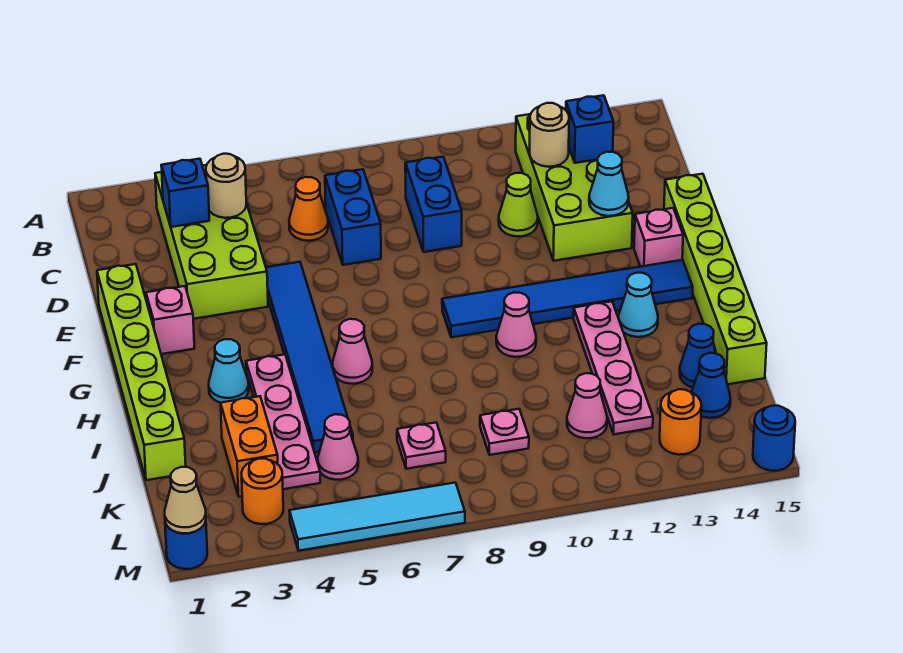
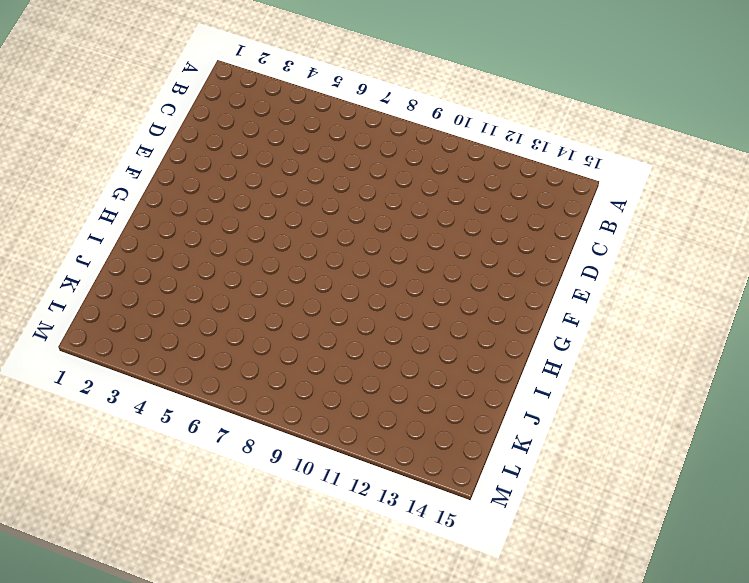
none -> lime brick B3:E4 level 1
none -> lime brick B12:E13 level 1
none -> orange cone C6 level 1
none -> blue brick C7:D7 level 1

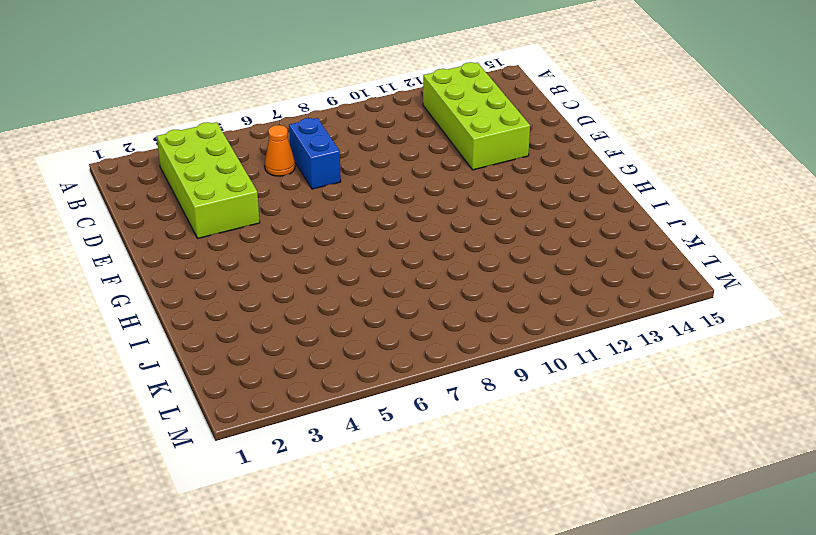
none -> blue brick C9:D9 level 1
none -> lime cone D11 level 1
none -> lime brick E1:J1 level 1
none -> blue tile E5:J5 level 1

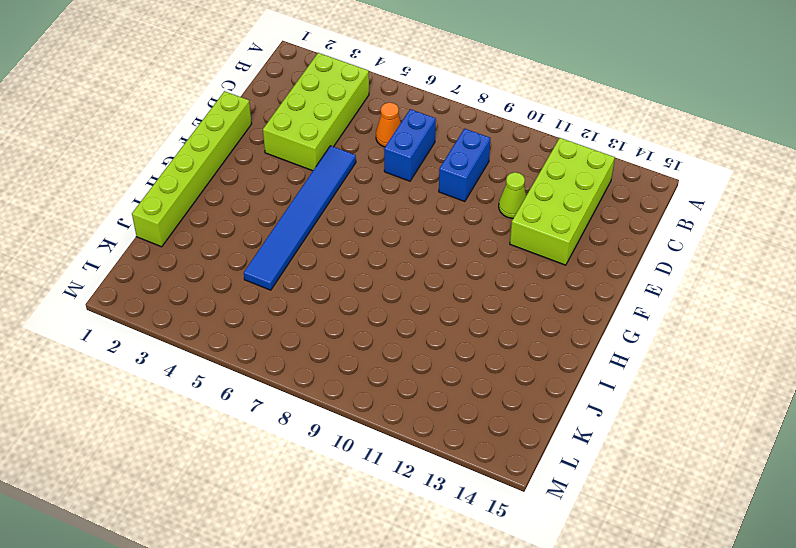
none -> lime brick E15:J15 level 1
none -> pink brick F2 level 1
none -> pink brick F14 level 1
none -> blue tile G9:G14 level 1

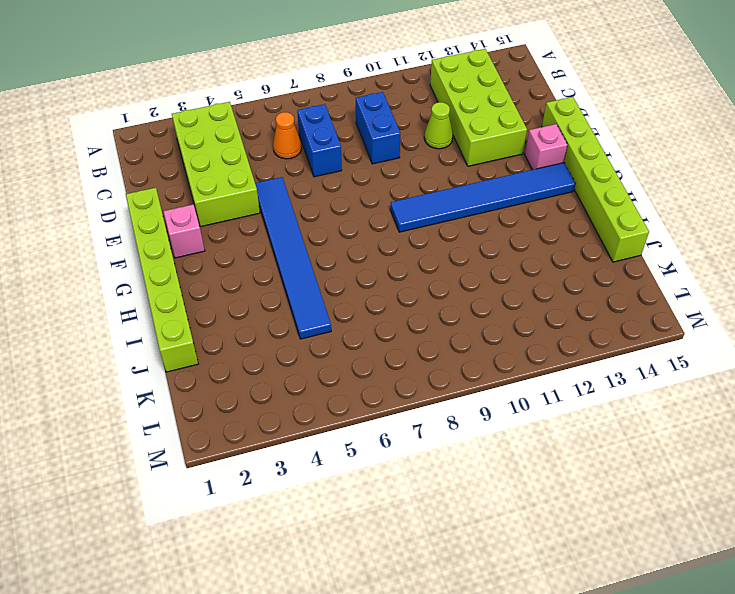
none -> cyan cone H3 level 1
none -> pink plate H4:K4 level 1
none -> pink cone H6 level 1
none -> pink cone H10 level 1

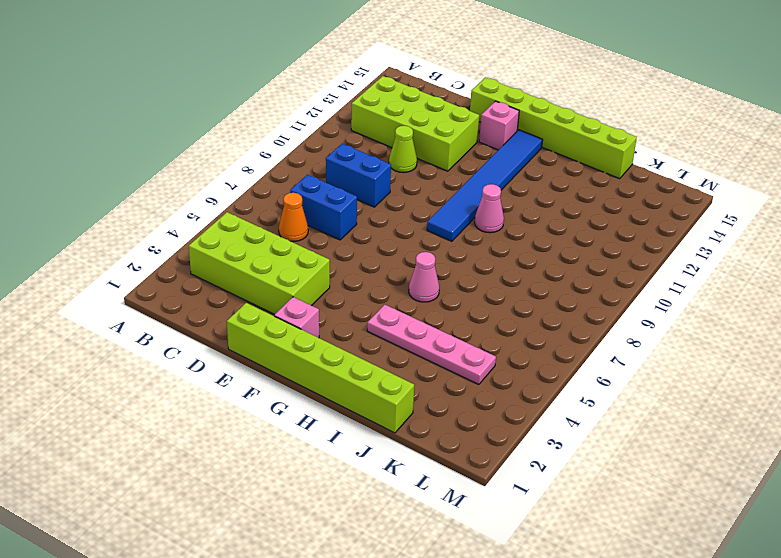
none -> blue tile E5:J5 level 1
none -> cyan cone H3 level 1
none -> pink plate H12:K12 level 1
none -> cyan cone H13 level 1

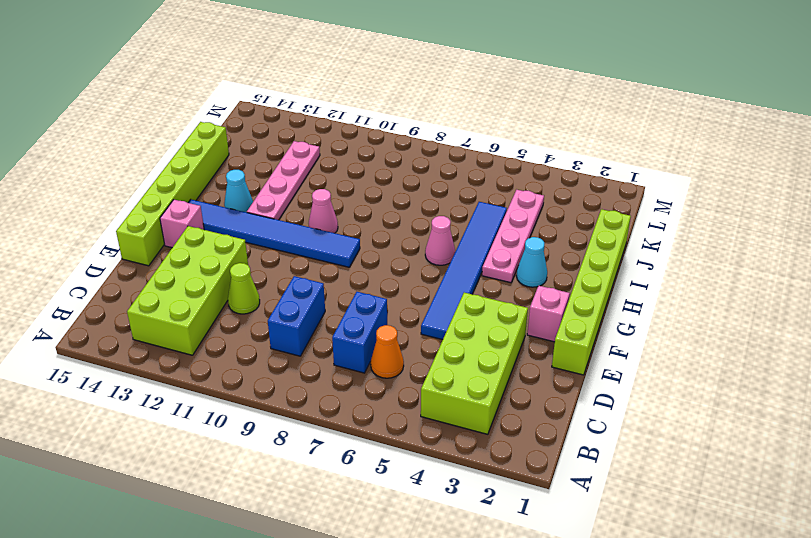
none -> orange brick J3:K3 level 1
none -> blue cone J14 level 1
none -> pink cone K5 level 1
none -> pink plate K7 level 1

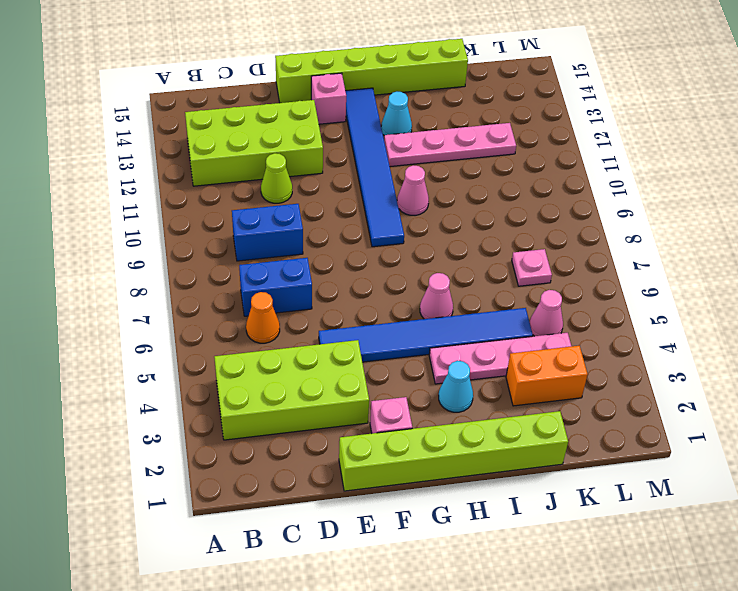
none -> blue cone J14 level 1
none -> pink plate K9 level 1
none -> pink cone K11 level 1
none -> blue cone K14 level 1

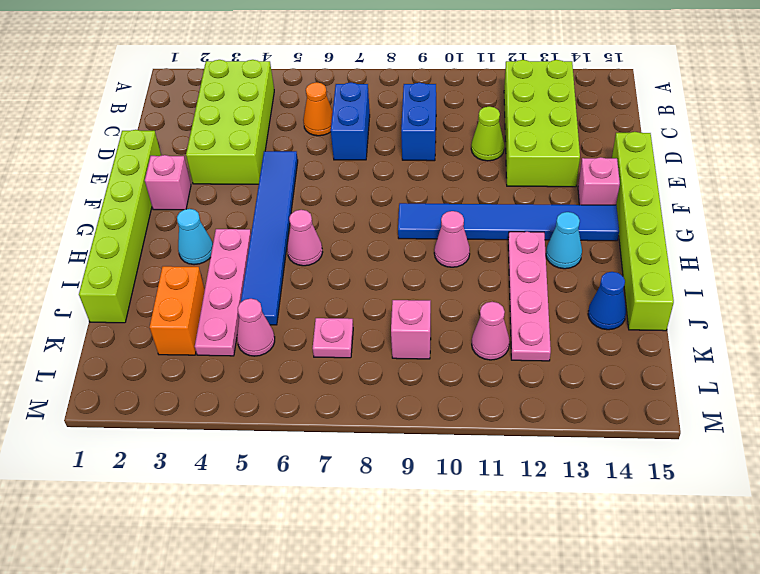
pink brick K9 level 1 -> pink plate K9 level 1
none -> blue cone K14 level 1
none -> orange round brick L3 level 1
none -> orange round brick L13 level 1
none -> blue round brick M1 level 1

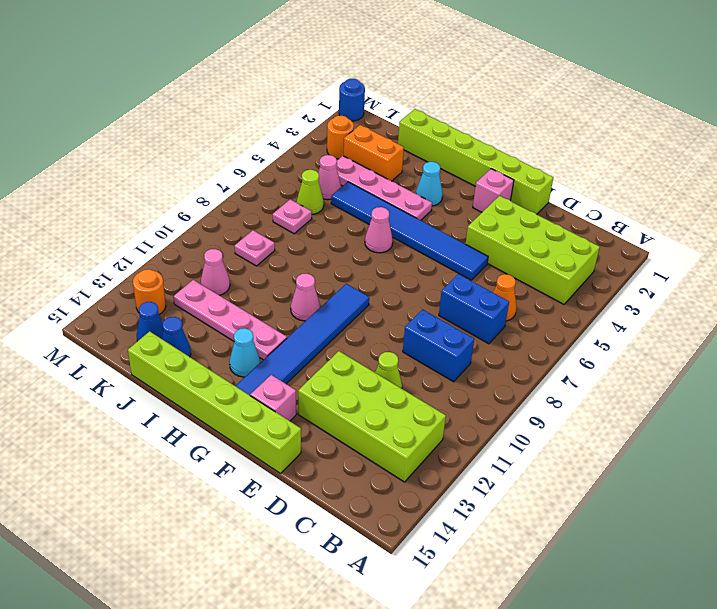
lime cone K6 level 1 -> none
none -> cyan tile M4:M7 level 1
none -> blue round brick M15 level 1
none -> blue brick C3 level 2
none -> tan round brick C4 level 2

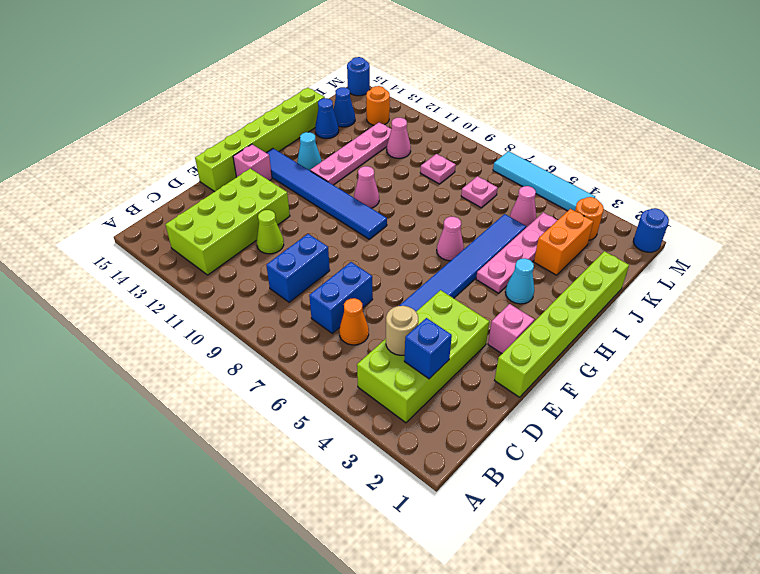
none -> tan round brick C12 level 2
none -> blue brick C13 level 2
none -> cyan cone E13 level 2
none -> tan cone M1 level 2

